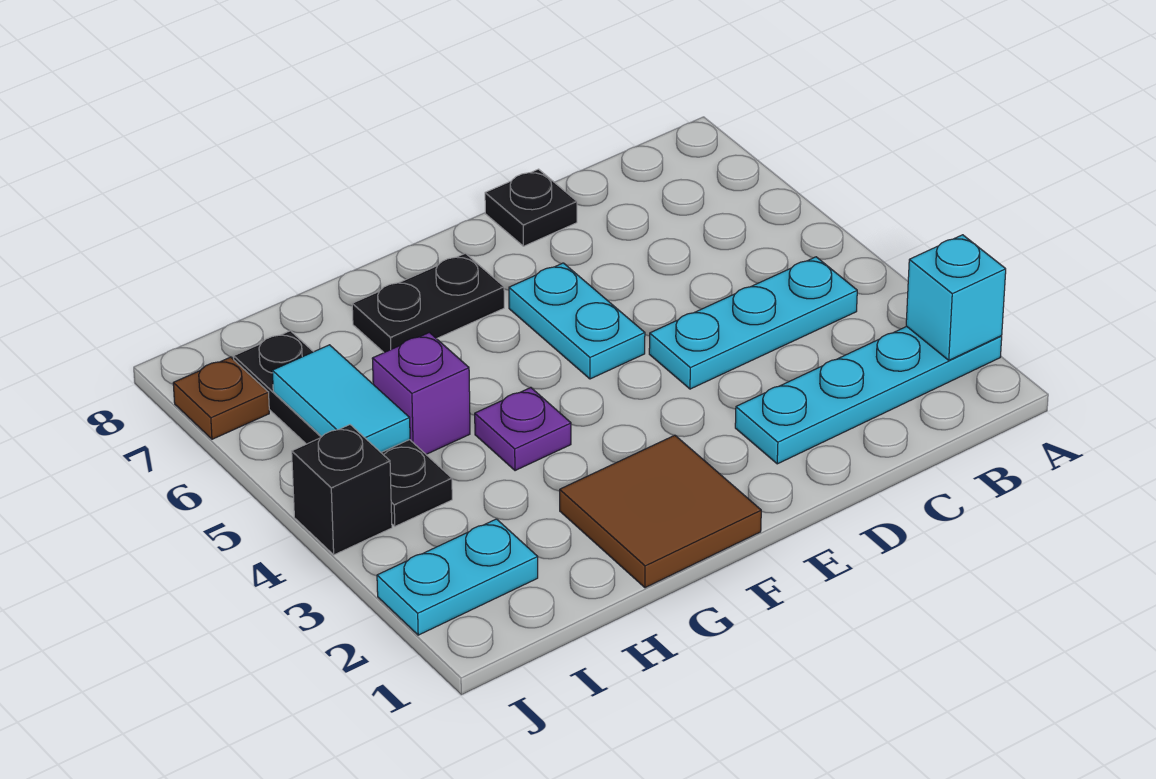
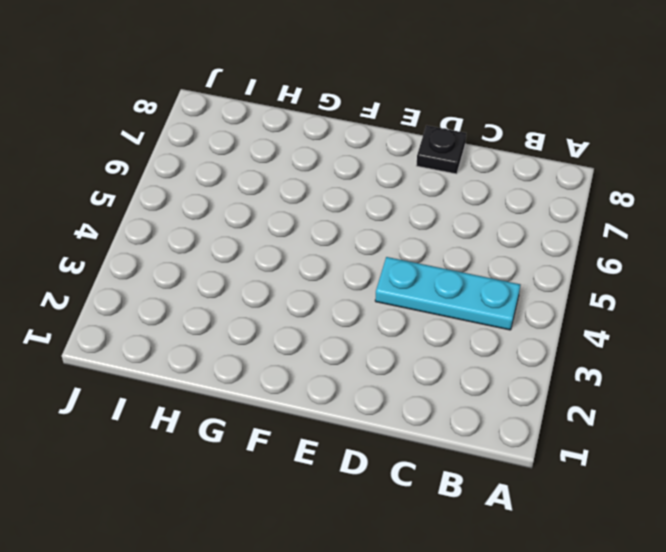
none -> cyan plate A2:D2 level 1
none -> cyan plate E5:E6 level 1
none -> brown tile F1:G2 level 1

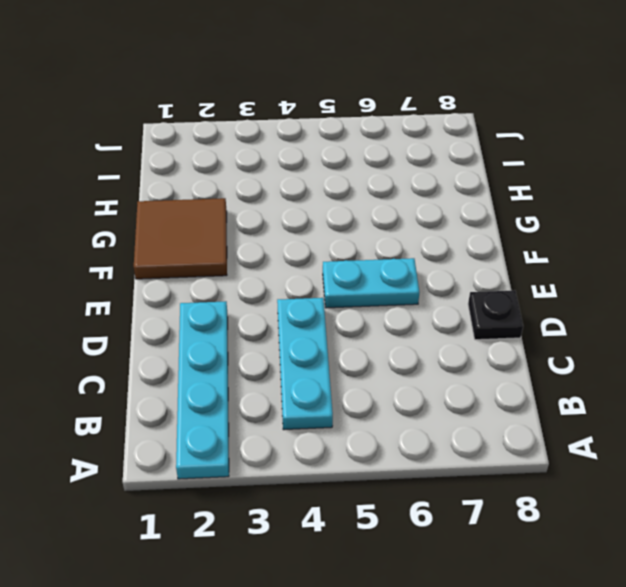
none -> black plate F7:G7 level 1
none -> purple plate G4 level 1
none -> purple brick H5 level 1

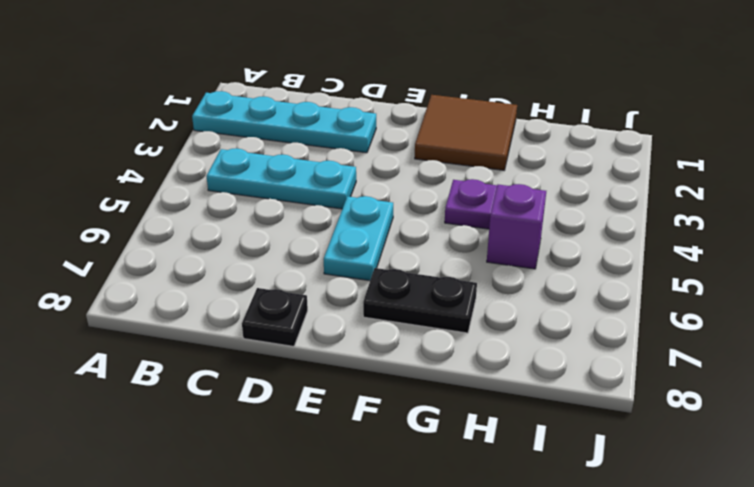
none -> cyan plate I2:J2 level 1
none -> black plate I4:I7 level 1
none -> black brick J4 level 1

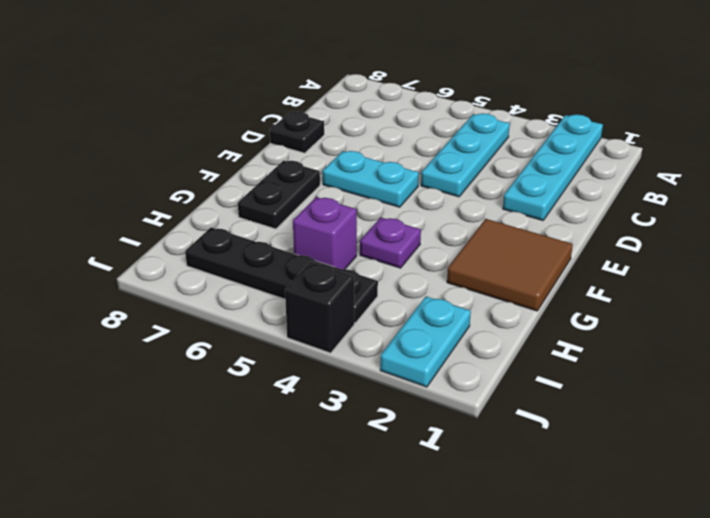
none -> brown plate J7 level 1
none -> cyan brick A2 level 2
none -> cyan tile I5:I6 level 2

